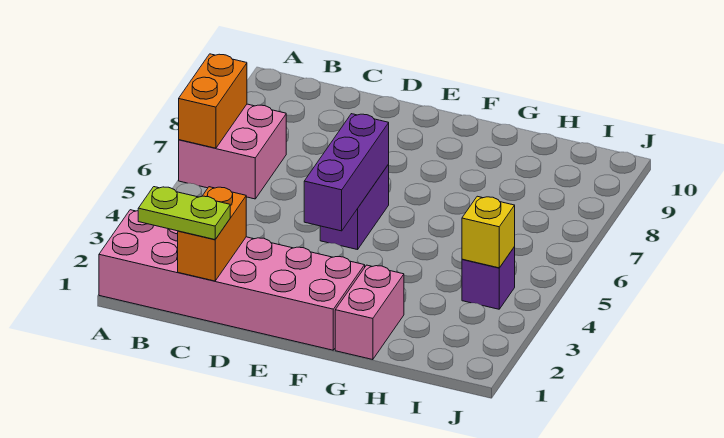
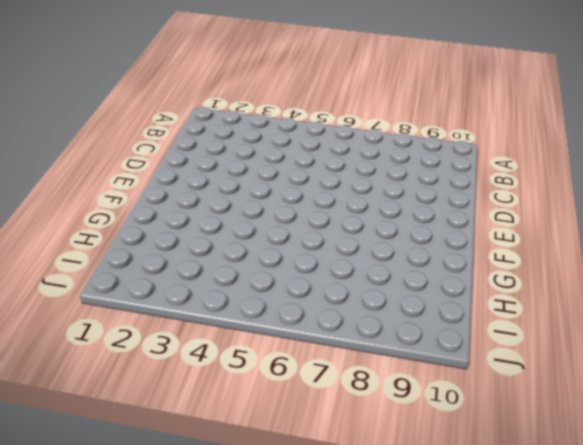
none -> pink brick A1:F2 level 1
none -> pink brick A6:B7 level 1

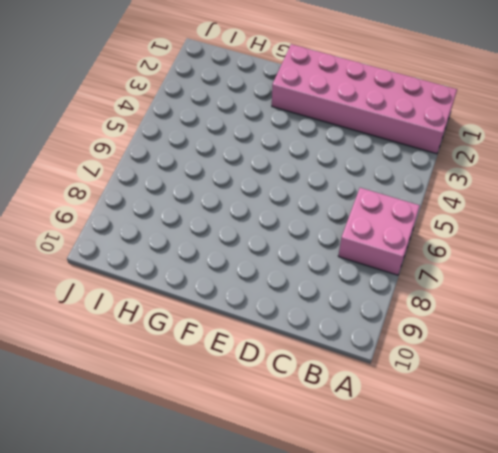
none -> purple brick E5:E6 level 1
none -> pink brick G1:G2 level 1

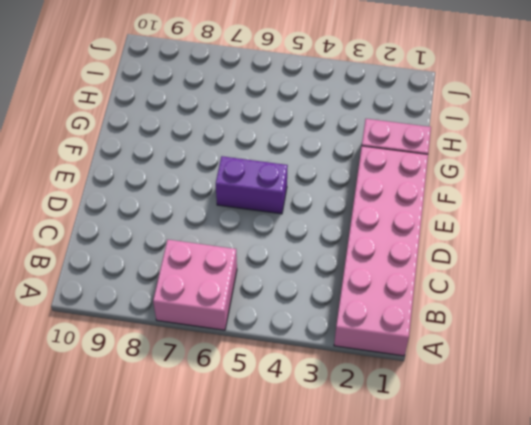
none -> purple brick I4 level 1
none -> orange brick A6:A7 level 2

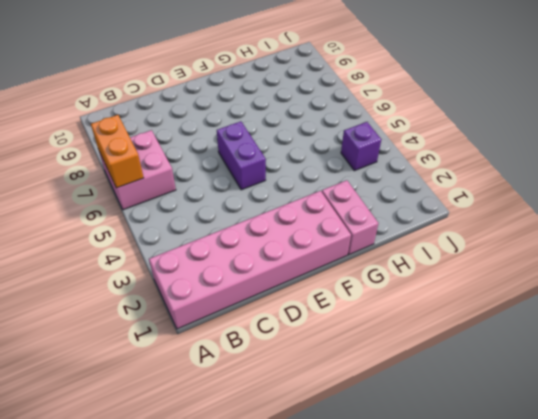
none -> orange brick C1:C2 level 2
none -> purple brick E4:E6 level 2

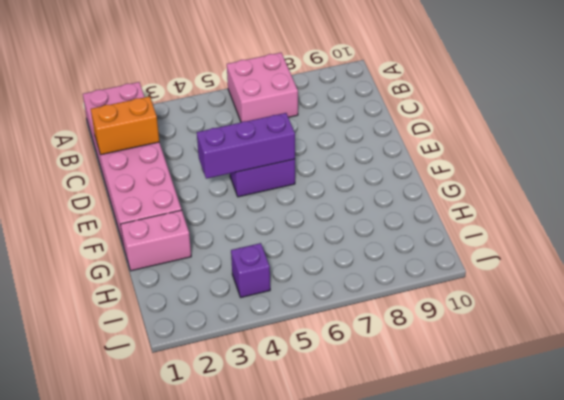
none -> orange brick A6:A7 level 2
none -> yellow brick I4 level 2

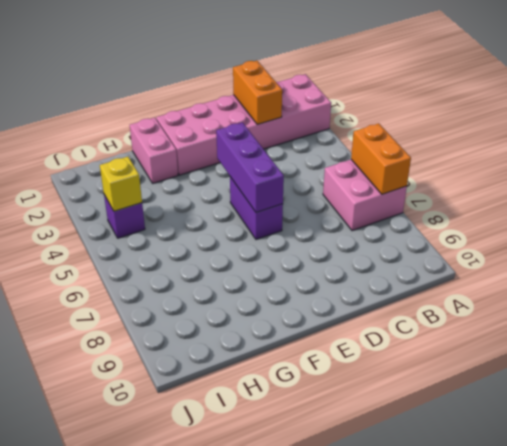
none -> lime plate B1:C1 level 3

